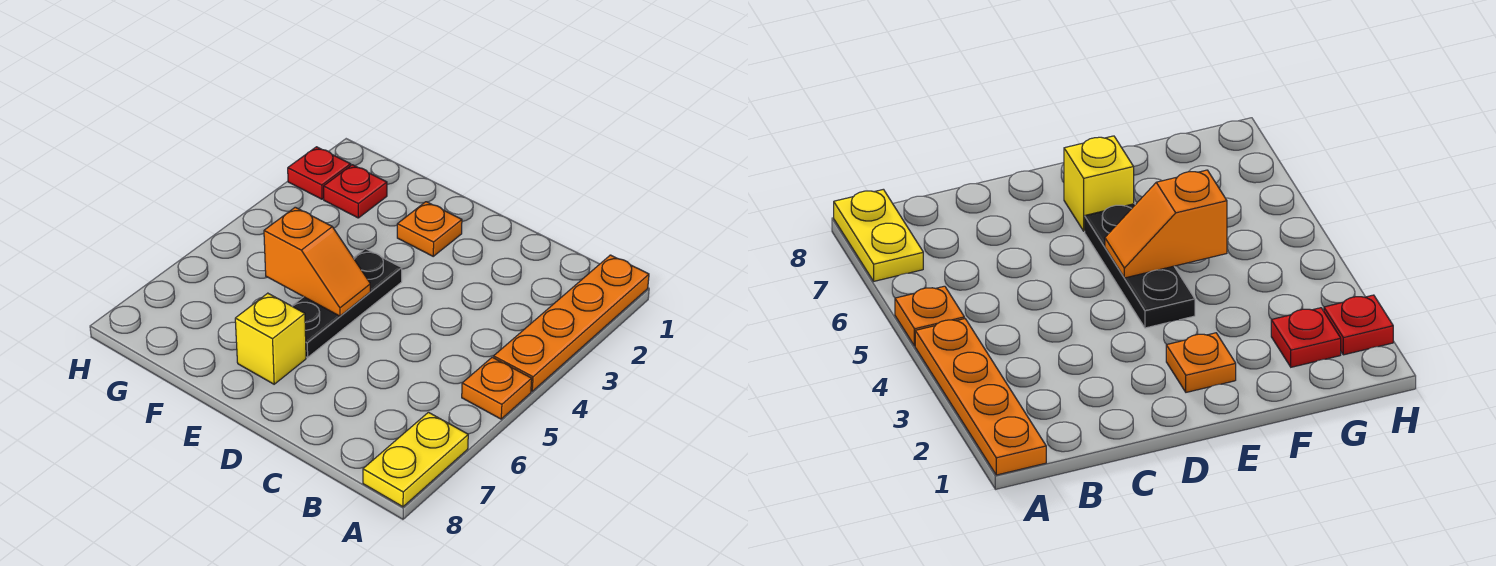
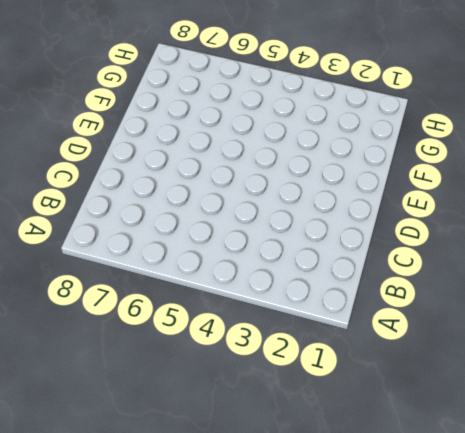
none -> orange plate A1:A4 level 1
none -> orange plate A5 level 1

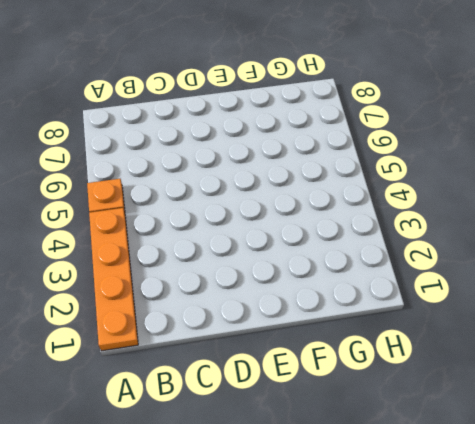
none -> yellow plate A7:A8 level 1
none -> orange plate E2 level 1

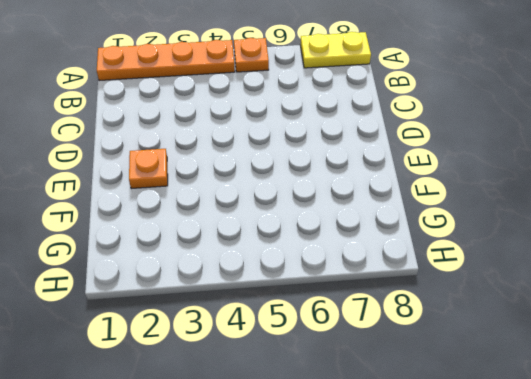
none -> black plate E4:E6 level 1
none -> yellow brick E7 level 1

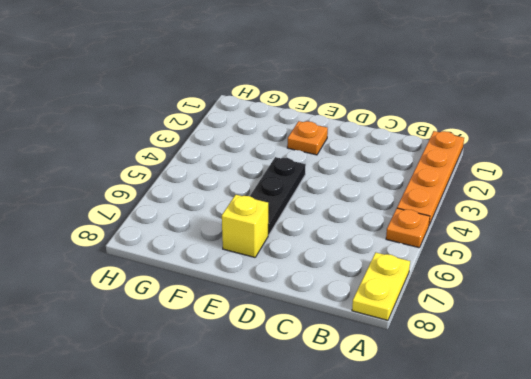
none -> red plate G2 level 1
none -> red plate H2 level 1

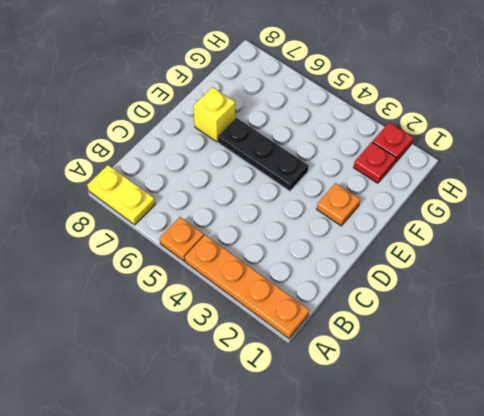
none -> orange slope E5:F5 level 2 top F

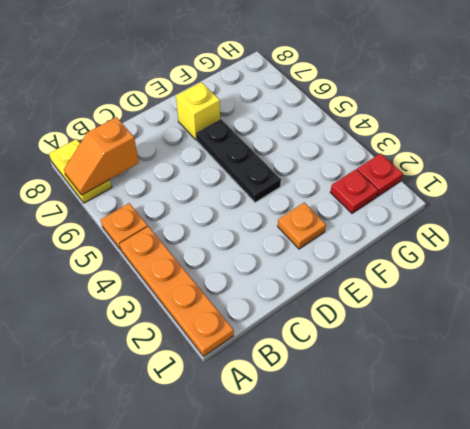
orange slope A7:B7 level 2 top B -> orange slope E5:F5 level 2 top F

